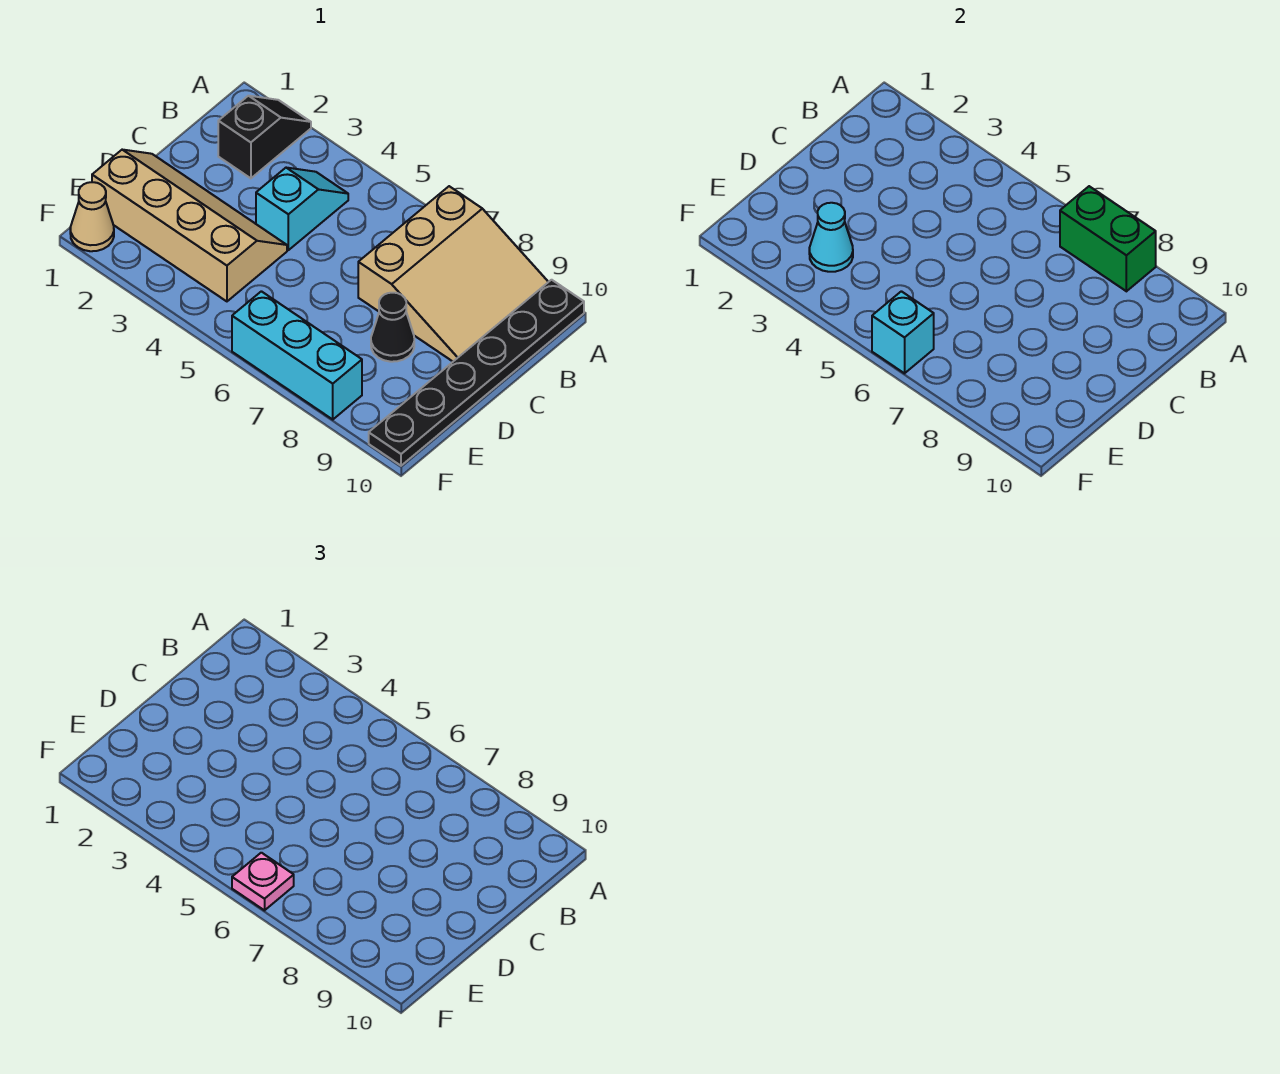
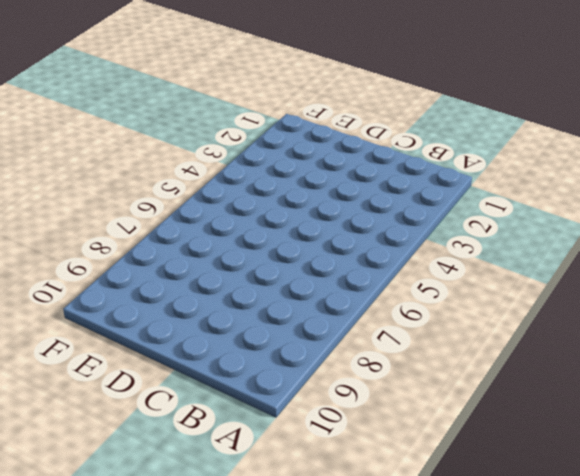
none -> black slope A2:B2 level 1 top B
none -> tan slope A7:C9 level 1 top 7
none -> black plate A10:F10 level 1

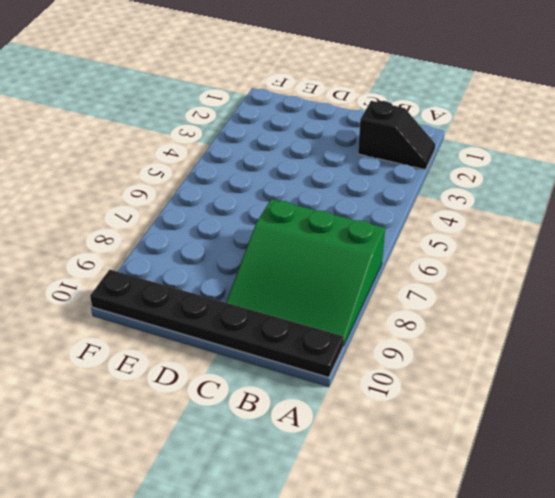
green slope A7:C9 level 1 top 7 -> tan slope A7:C9 level 1 top 7
none -> cyan slope B4:C4 level 1 top C
none -> tan slope D1:E4 level 1 top E
none -> black cone D8 level 1

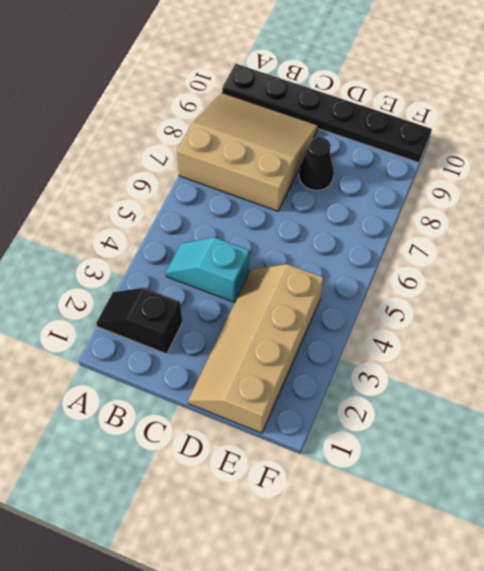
none -> tan cone F1 level 1
none -> cyan brick F6:F8 level 1
none -> green brick A7:A8 level 2

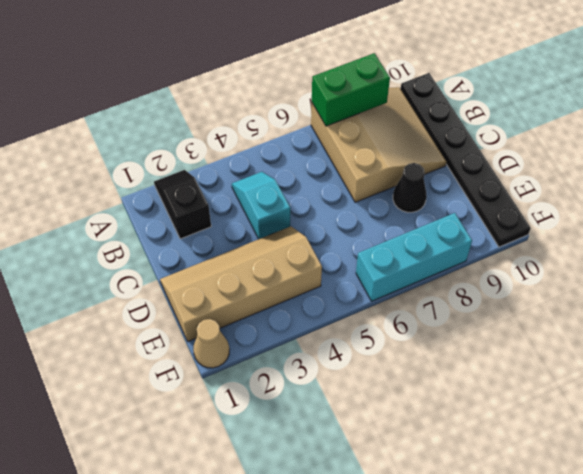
none -> cyan cone E3 level 2
none -> cyan brick F6 level 2
none -> pink plate F6 level 3

